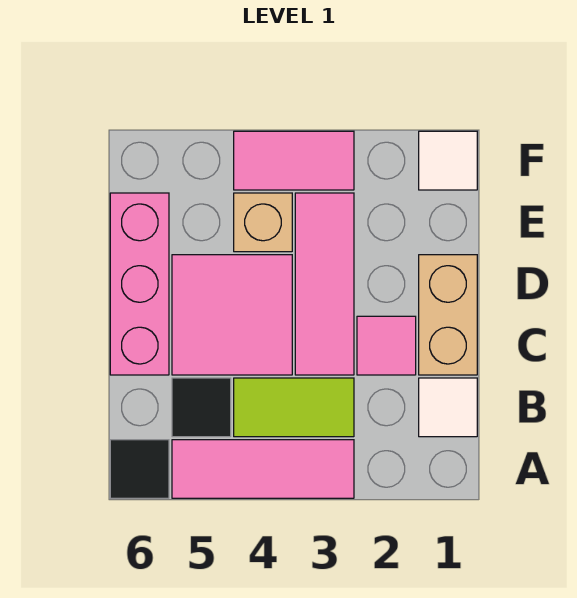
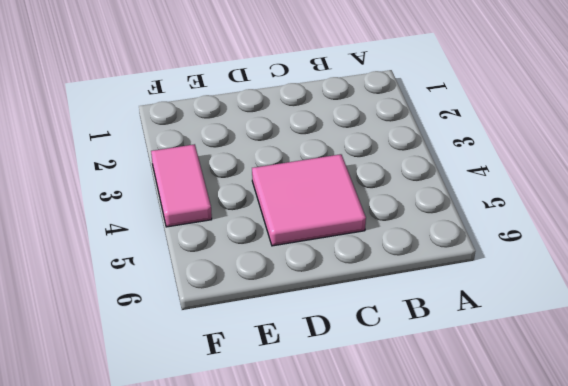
none -> pink tile A3:A5 level 1
none -> black tile A6 level 1
none -> white tile B1 level 1

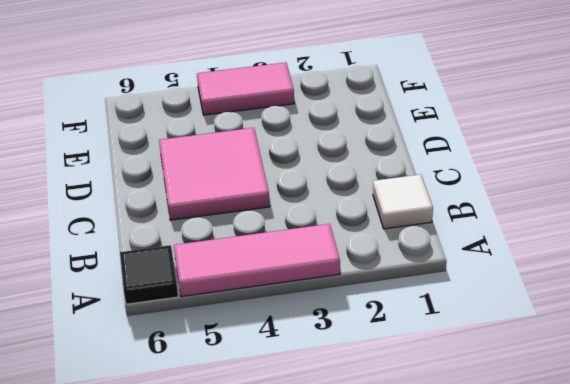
none -> lime tile B3:B4 level 1
none -> black tile B5 level 1
none -> tan brick C1:D1 level 1

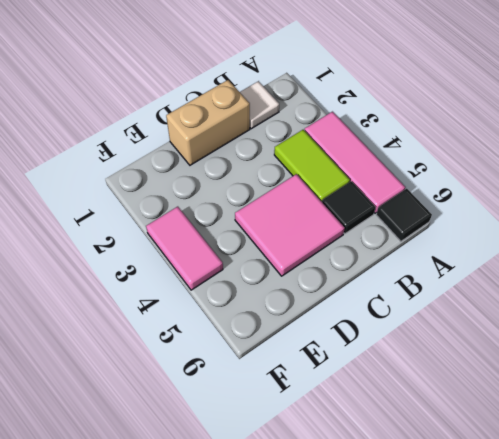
none -> pink tile C2 level 1
none -> pink tile C3:E3 level 1
none -> pink brick C6:E6 level 1

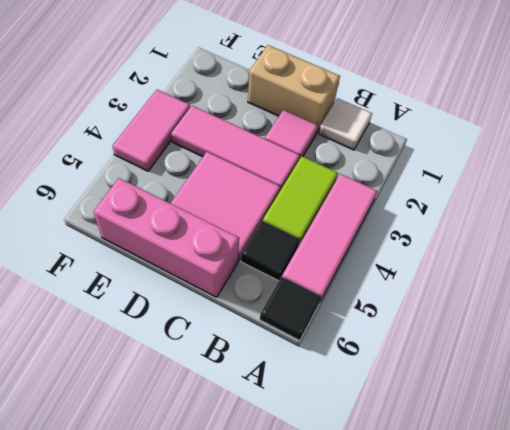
none -> tan brick E4 level 1
none -> white tile F1 level 1

